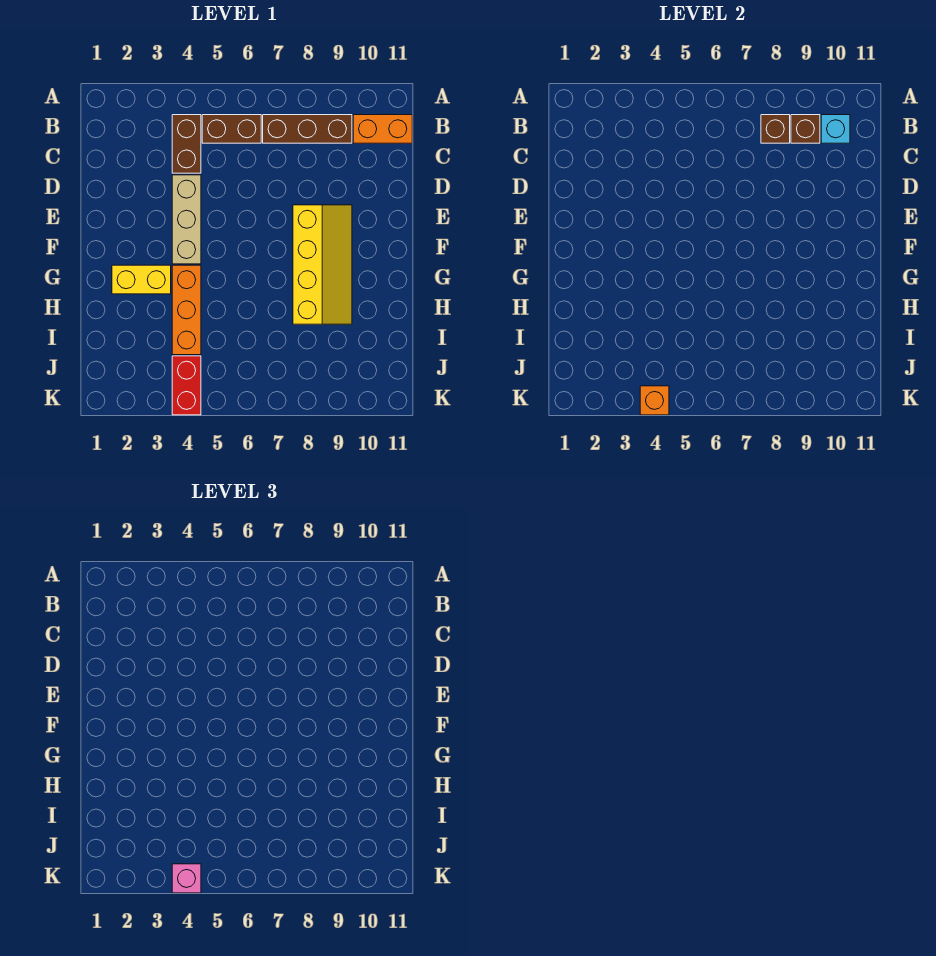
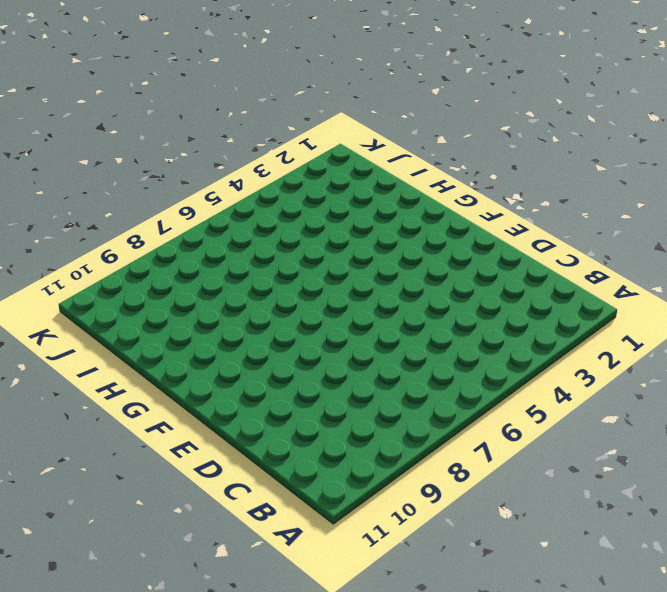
none -> brown brick B4:C4 level 1
none -> brown brick B5:B6 level 1
none -> brown brick B7:B9 level 1

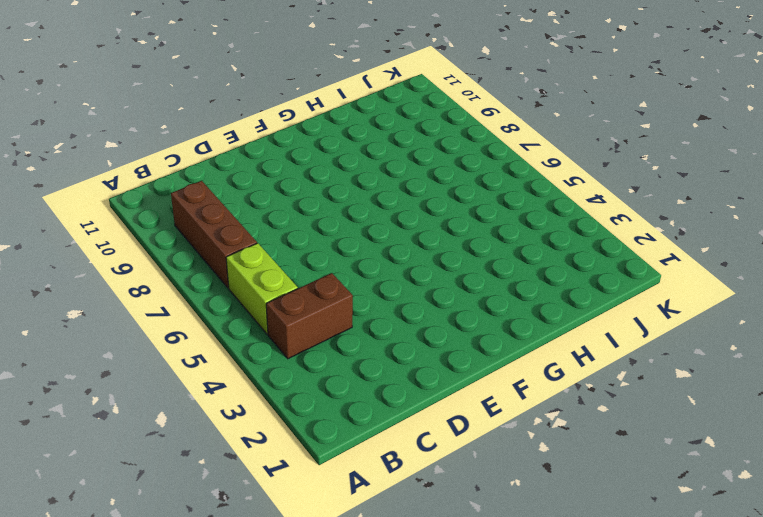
lime brick B5:B6 level 1 -> brown brick B5:B6 level 1
none -> orange brick B10:B11 level 1
none -> tan brick D4:F4 level 1
none -> yellow slope E8:H9 level 1 top 8

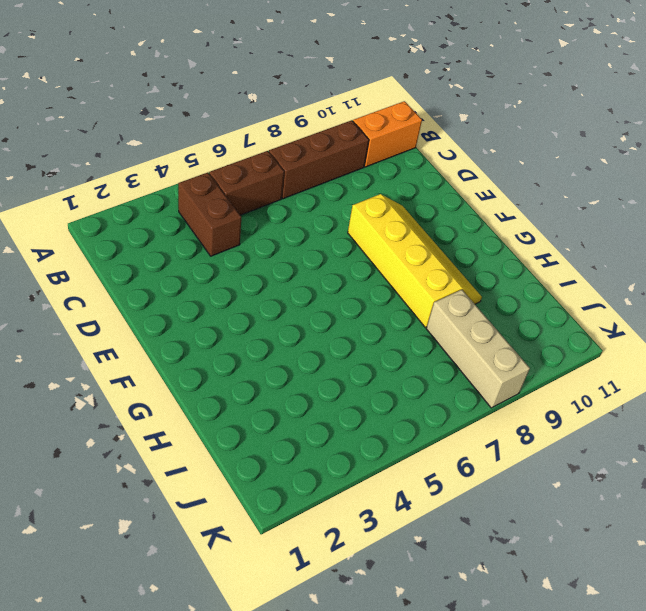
tan brick I8:K8 level 1 -> tan brick D4:F4 level 1
none -> yellow brick G2:G3 level 1
none -> orange brick G4:I4 level 1
none -> red brick J4:K4 level 1

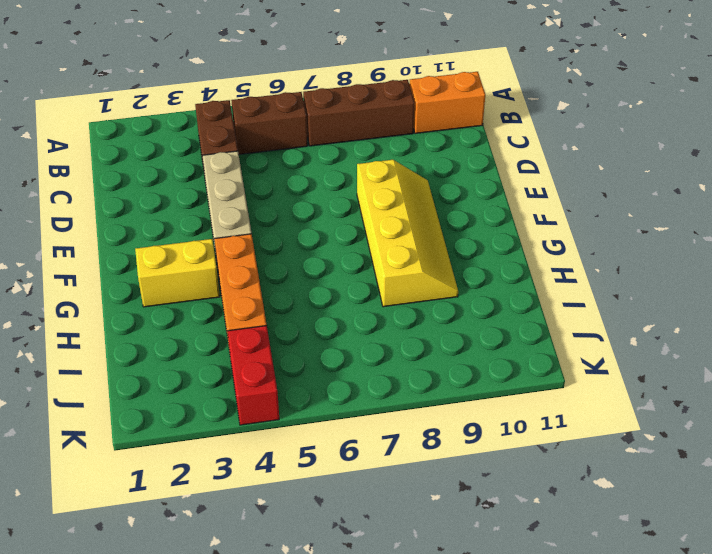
none -> brown brick B8 level 2
none -> brown brick B9 level 2
none -> cyan brick B10 level 2

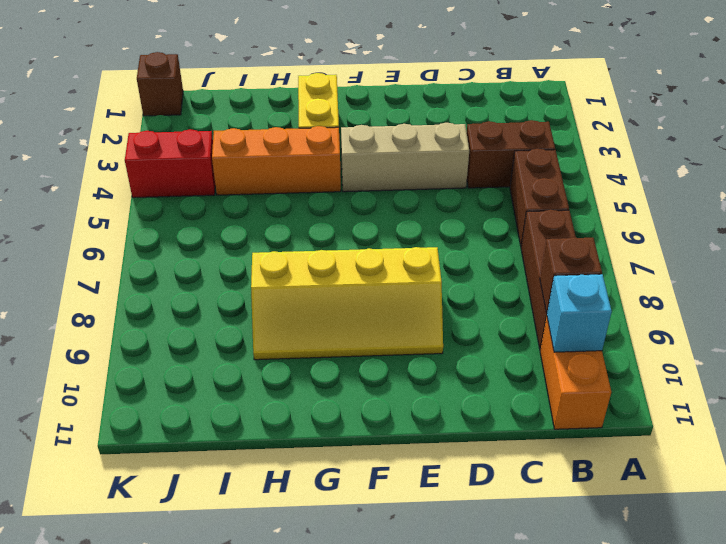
brown brick K1 level 1 -> brown brick B8 level 2
none -> orange brick K4 level 2
none -> pink brick K4 level 3

